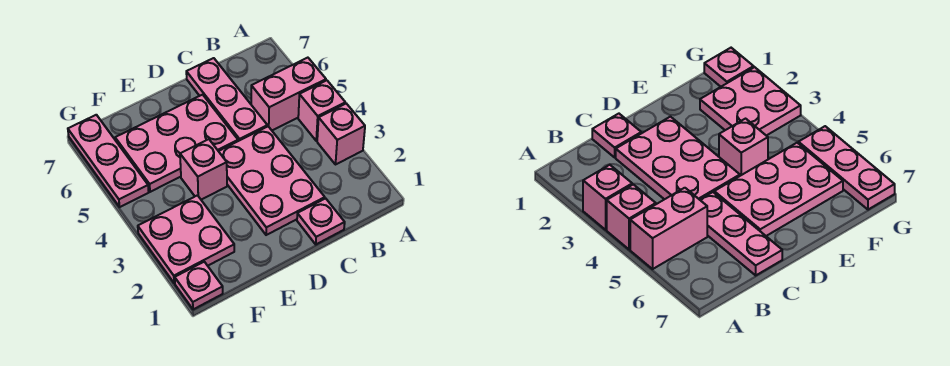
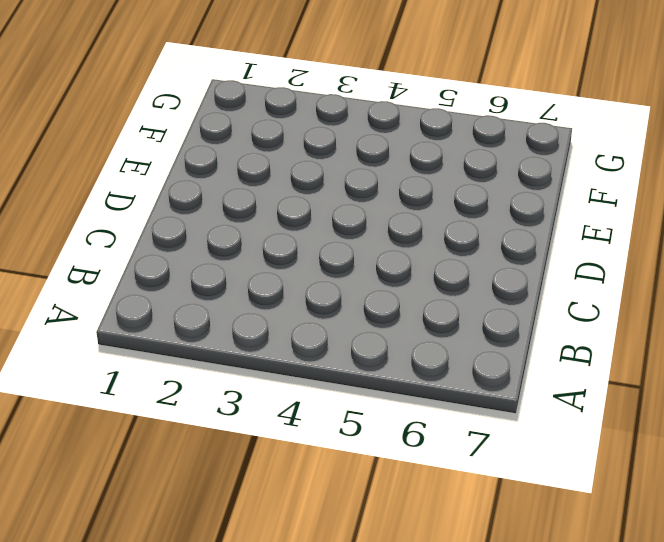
none -> pink brick A3 level 1
none -> pink brick A4 level 1

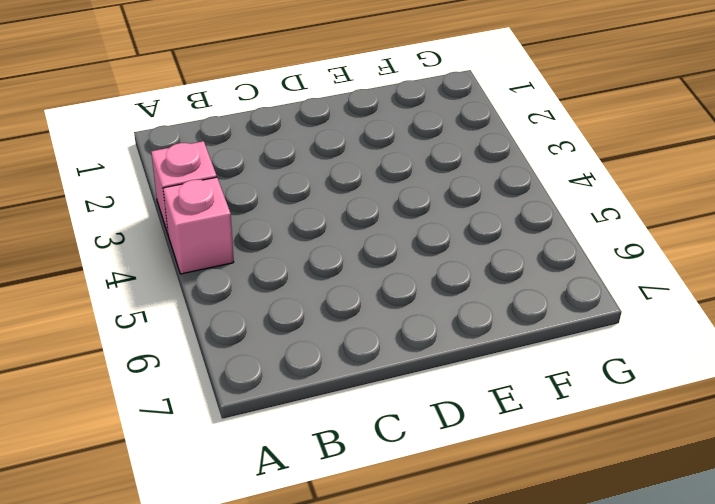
none -> pink brick A5:B5 level 1
none -> pink plate C1 level 1

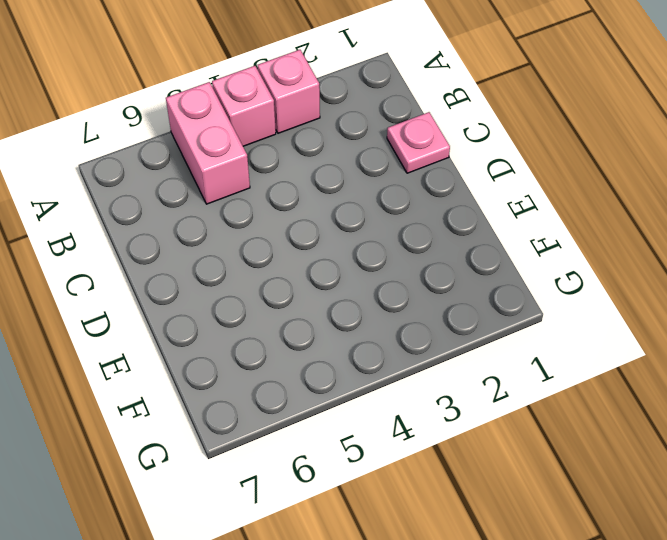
none -> pink plate C2:D4 level 1
none -> pink plate C5:C7 level 1

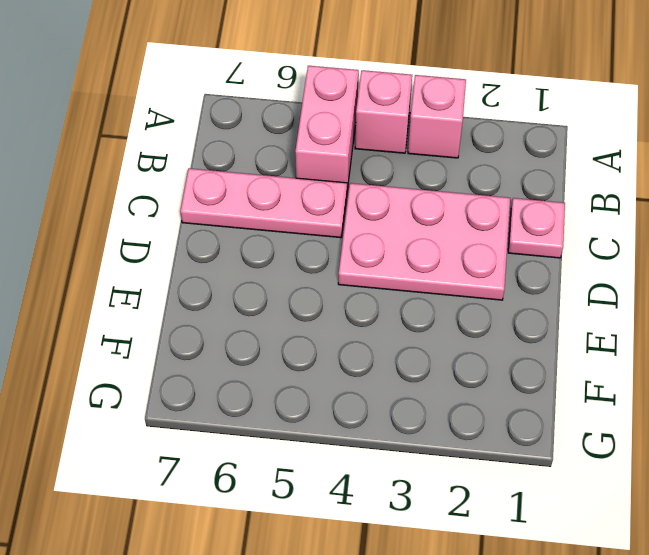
none -> pink plate D5:F6 level 1
none -> pink brick E4 level 1

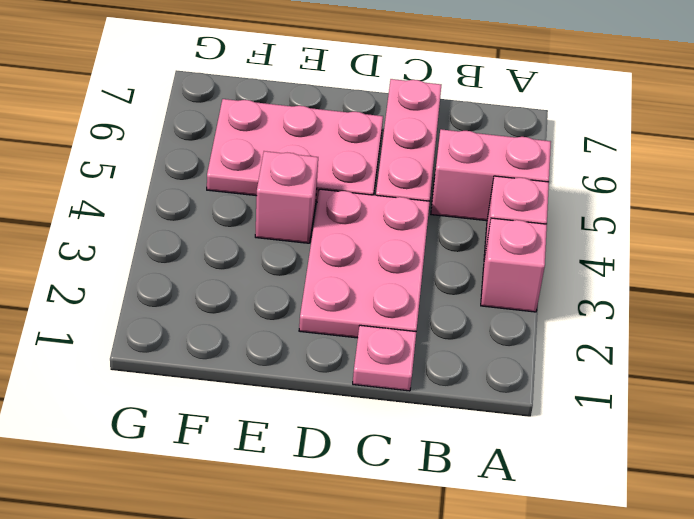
none -> pink plate F2:G3 level 1
none -> pink plate G1 level 1

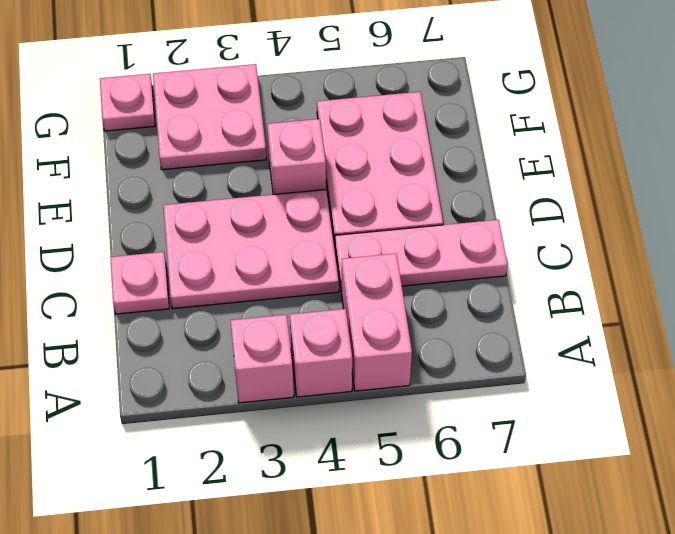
none -> pink plate G5:G7 level 1

